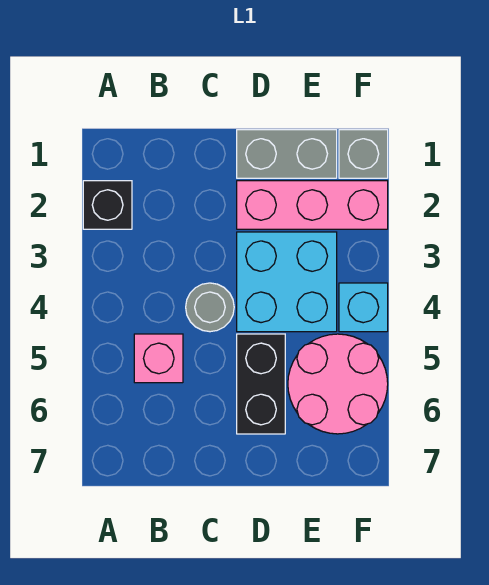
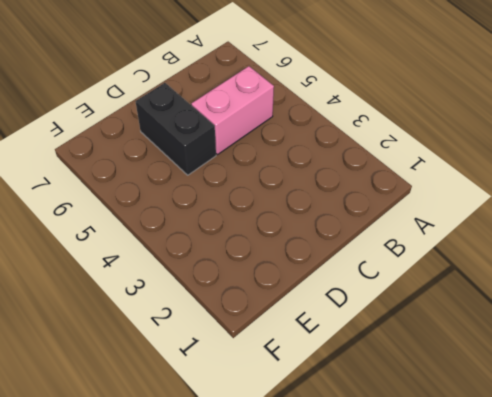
pink brick B5:C5 level 1 -> pink brick B5 level 1
none -> black brick A2 level 1
none -> grey round brick C4 level 1

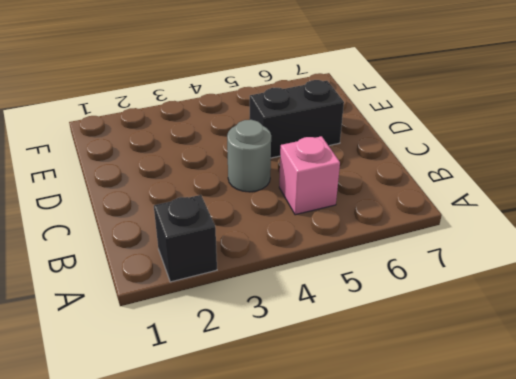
none -> grey brick D1:E1 level 1
none -> pink brick D2:F2 level 1

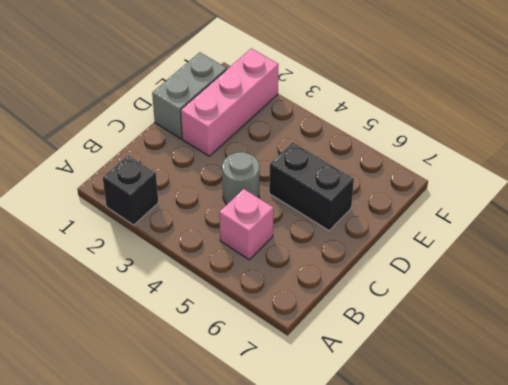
none -> cyan brick D3:E4 level 1
none -> pink round brick E5:F6 level 1

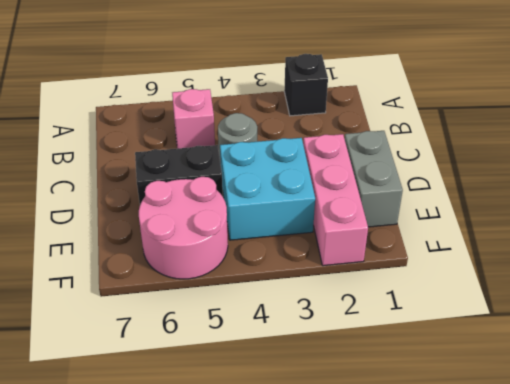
none -> grey brick F1 level 1
none -> cyan brick F4 level 1

